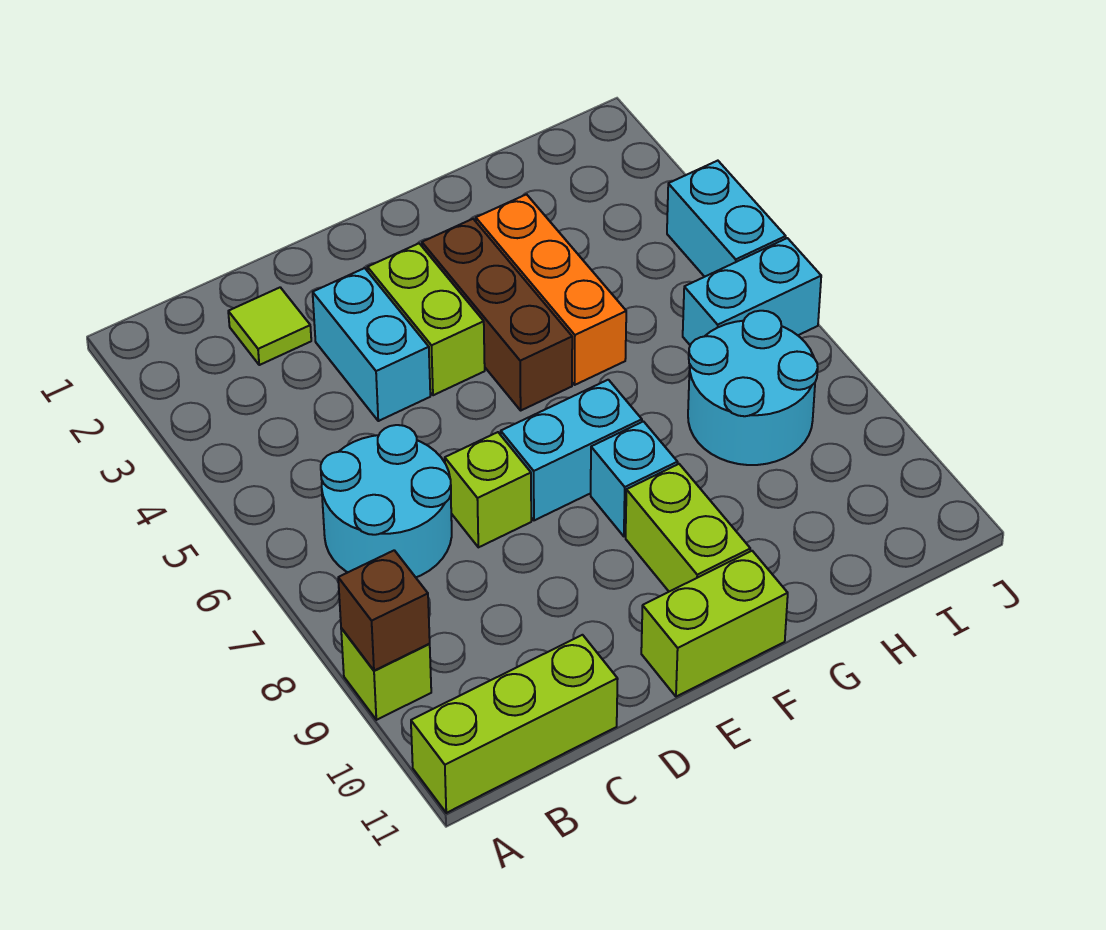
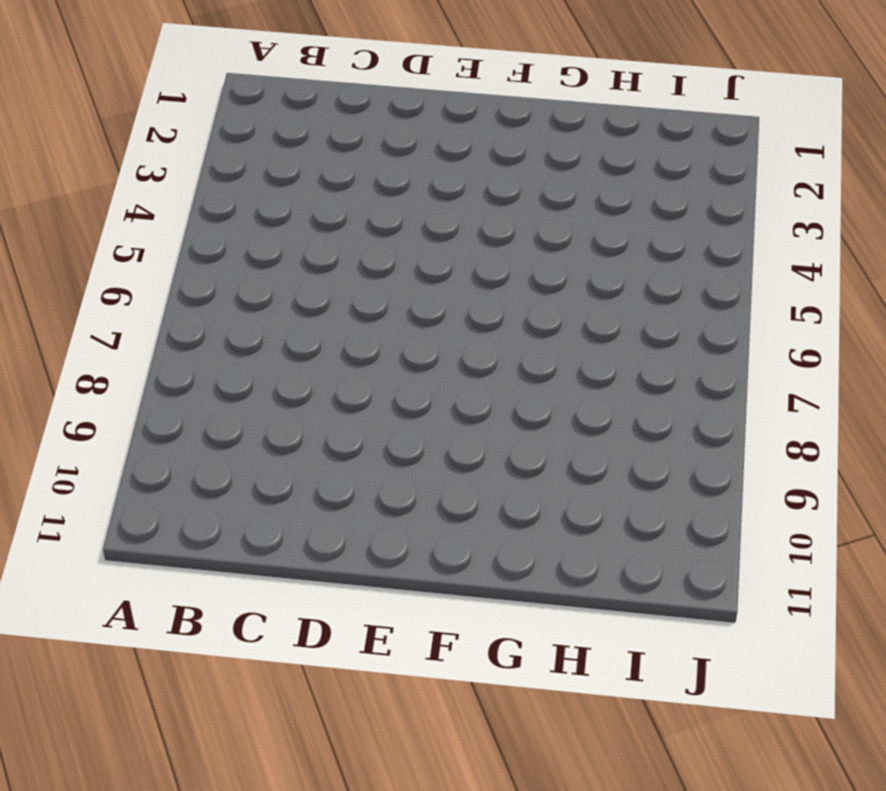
none -> lime brick A9 level 1
none -> lime brick A11:C11 level 1
none -> cyan round brick B6:C7 level 1

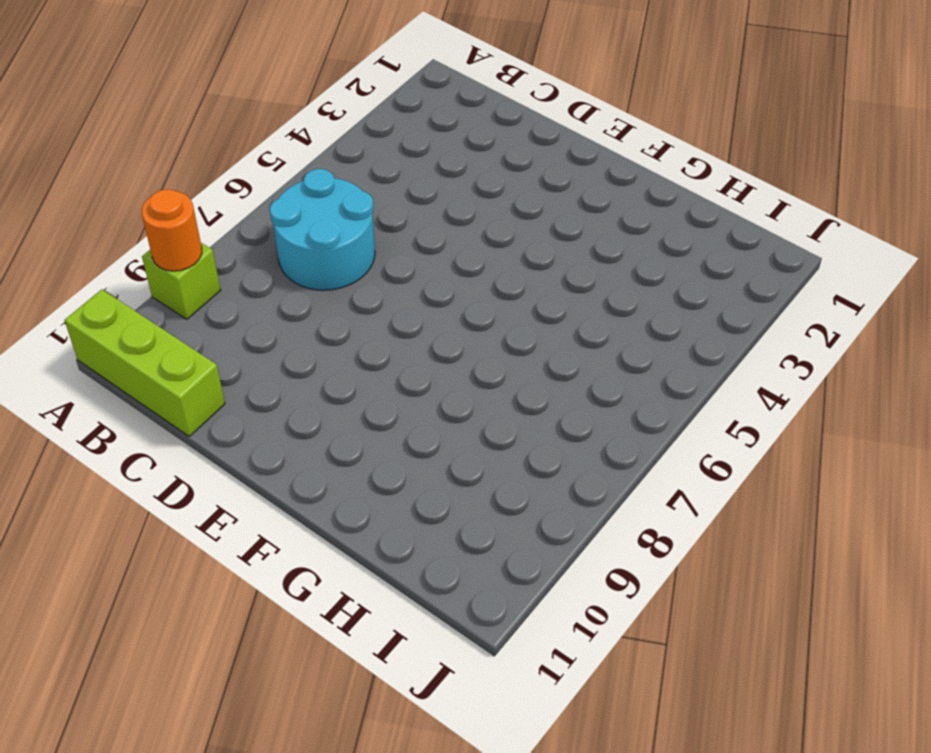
orange round brick A9 level 2 -> brown brick A9 level 2
none -> lime tile C2 level 1
none -> cyan brick D3:D4 level 1
none -> lime brick D7 level 1

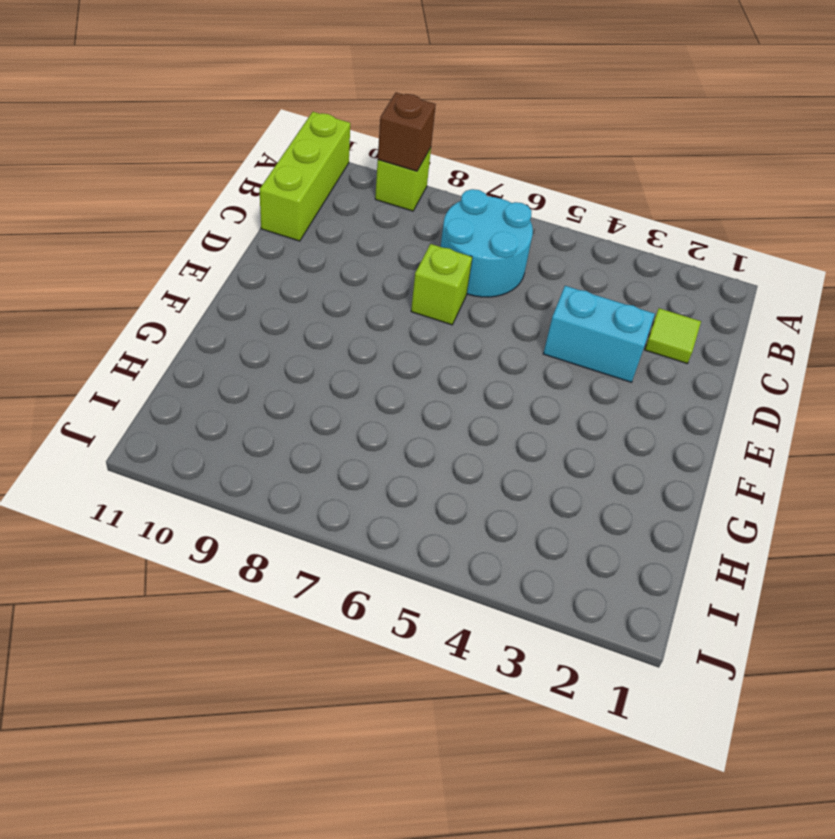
none -> lime brick E3:E4 level 1
none -> cyan brick E7:F7 level 1
none -> lime brick E11:F11 level 1

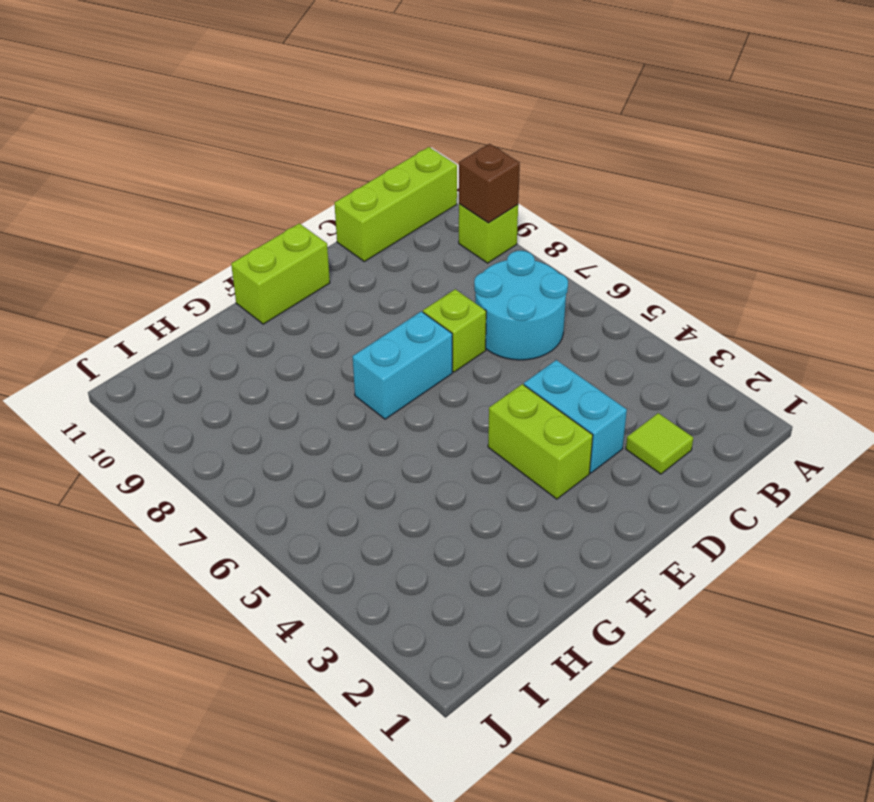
none -> brown brick F3:F5 level 1
none -> cyan brick F8 level 1
none -> lime brick F9:F10 level 1

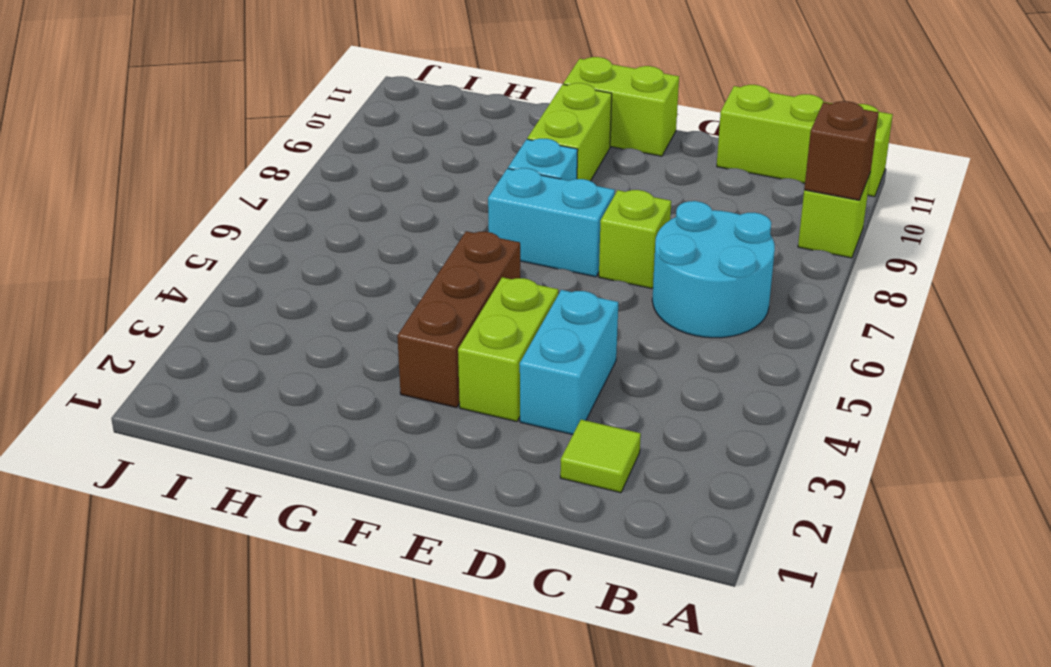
none -> orange brick G3:G5 level 1
none -> cyan round brick H7:I8 level 1
none -> cyan brick I6:J6 level 1

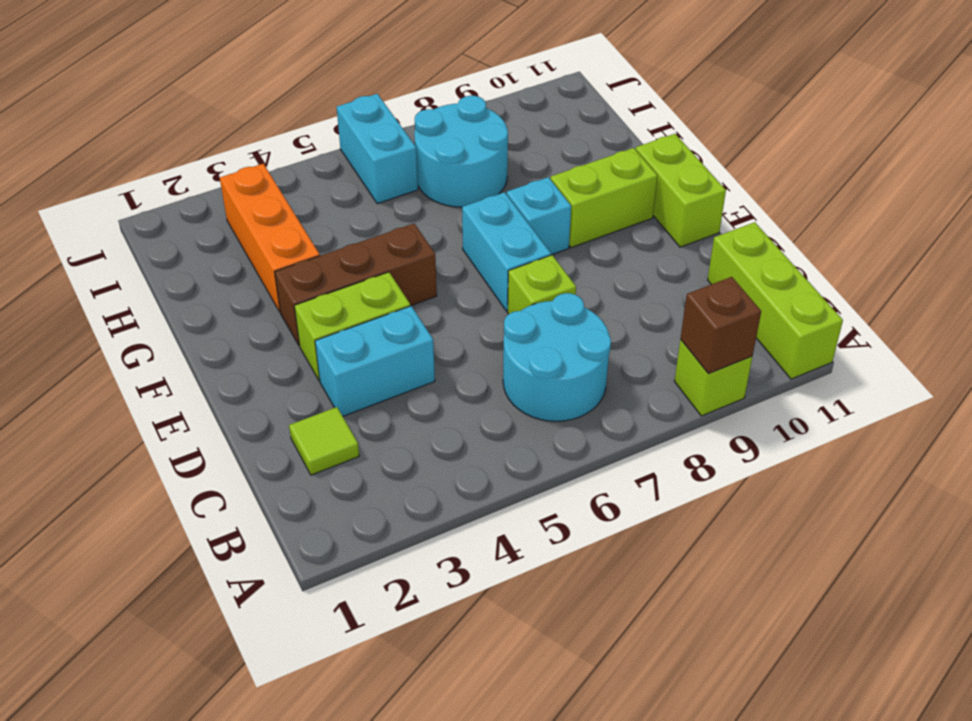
orange brick G3:I3 level 1 -> orange brick G3:G5 level 1
none -> cyan brick J4:J5 level 1

